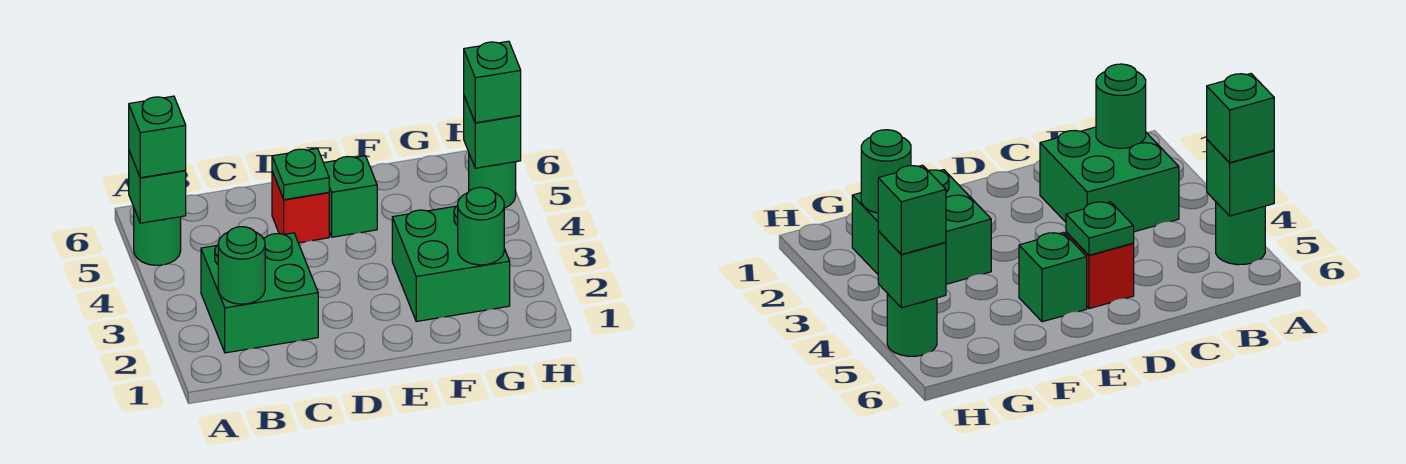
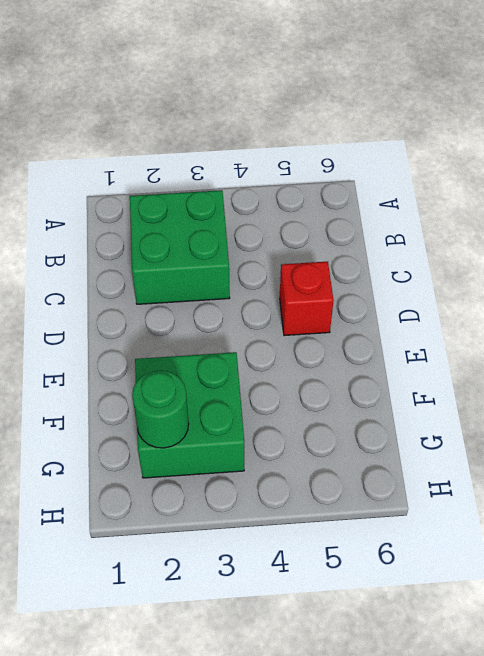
none -> green round brick A5 level 1
none -> green brick E5 level 1
none -> green round brick H5 level 1

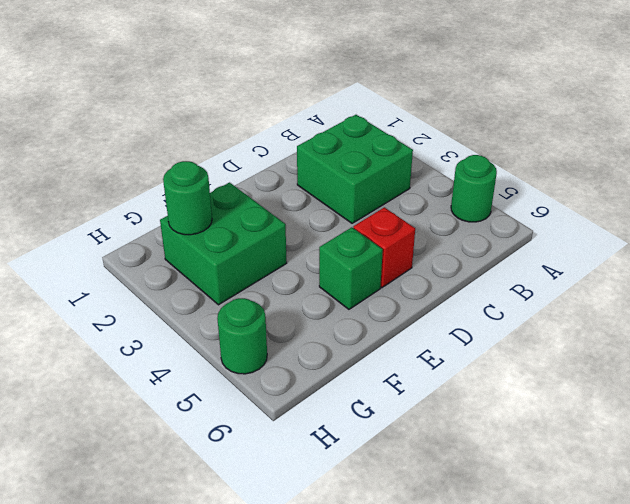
none -> green brick A5 level 2
none -> green round brick B2 level 2
none -> green plate D5 level 2

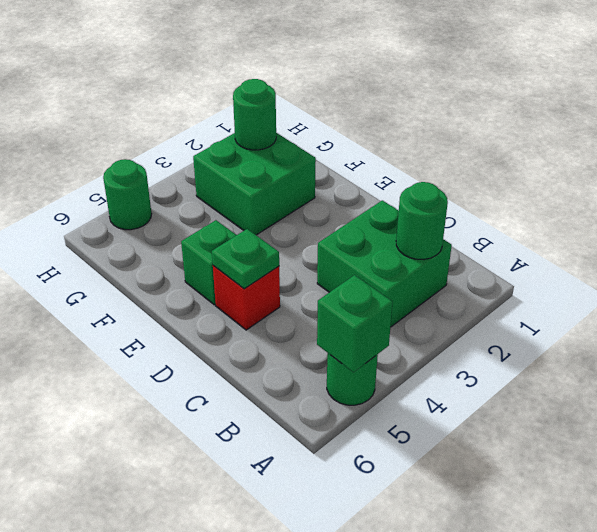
none -> green brick H5 level 2
none -> green brick A5 level 3
none -> green brick H5 level 3

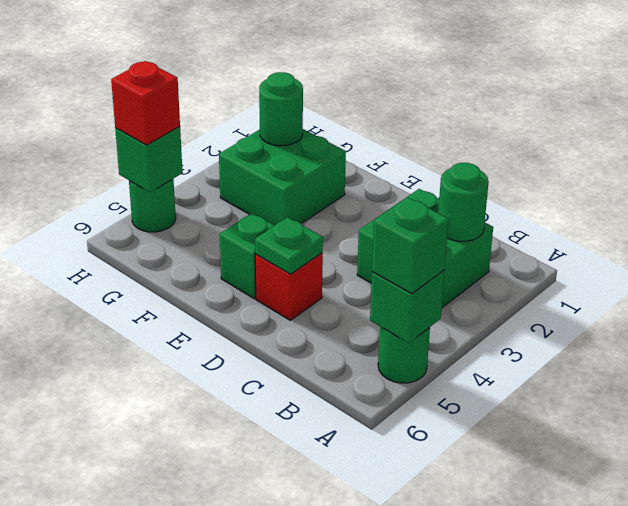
red brick H5 level 3 -> green brick H5 level 3

